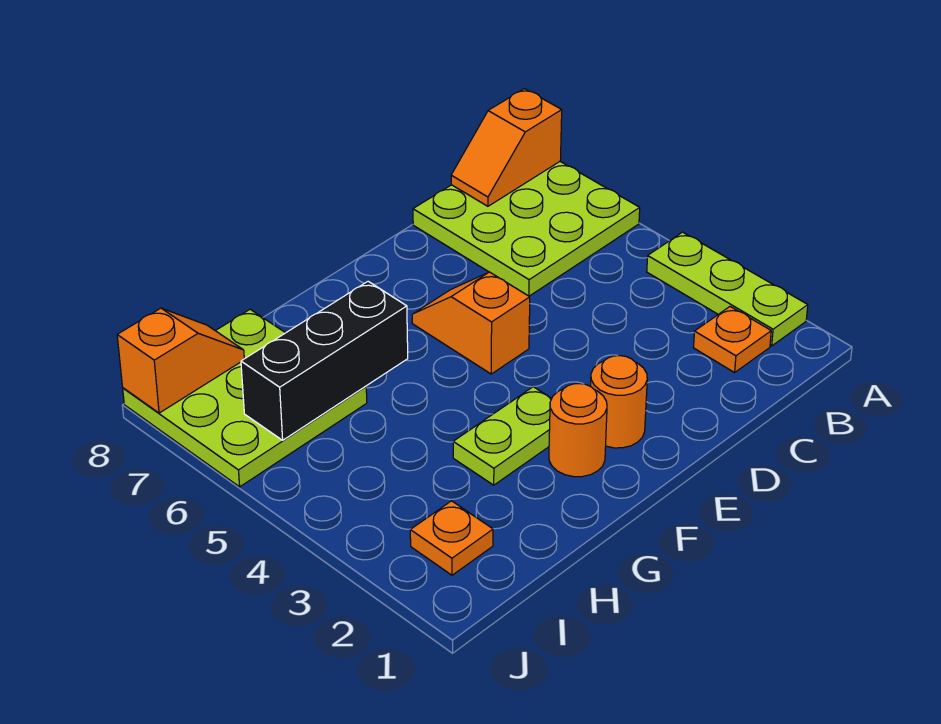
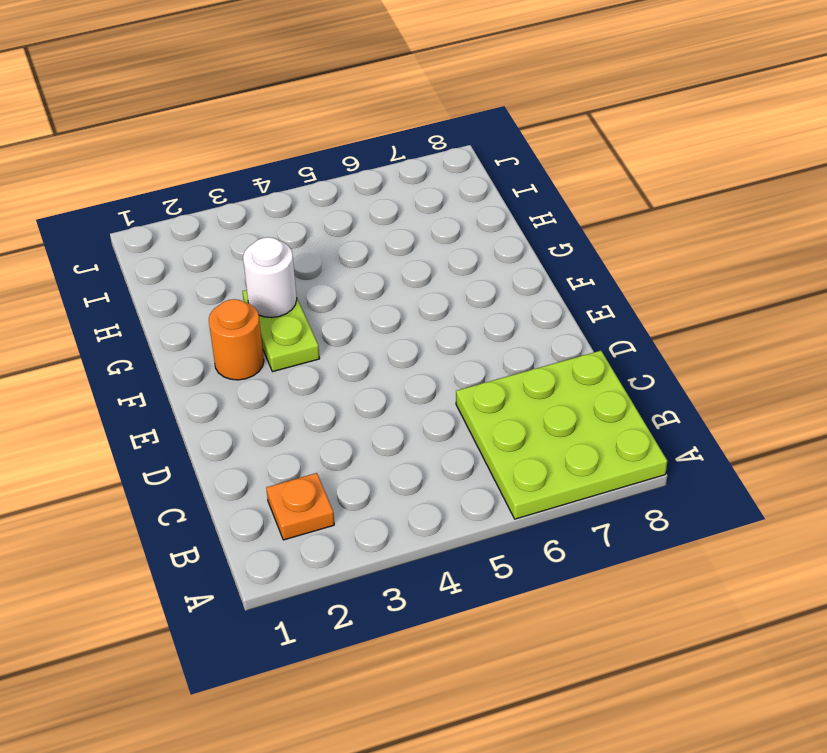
white round brick G3 level 2 -> none
none -> lime plate A2:A4 level 1
none -> orange round brick E2 level 1
none -> orange slope E5:E6 level 1 top 5

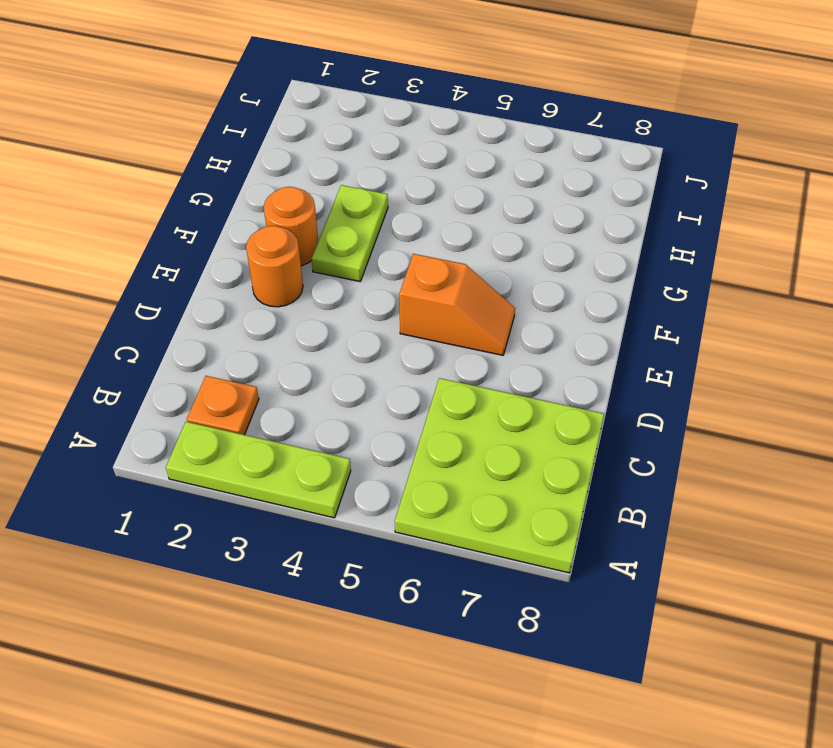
none -> lime plate H6:J8 level 1
none -> orange plate I2 level 1
none -> orange slope A8:B8 level 2 top A

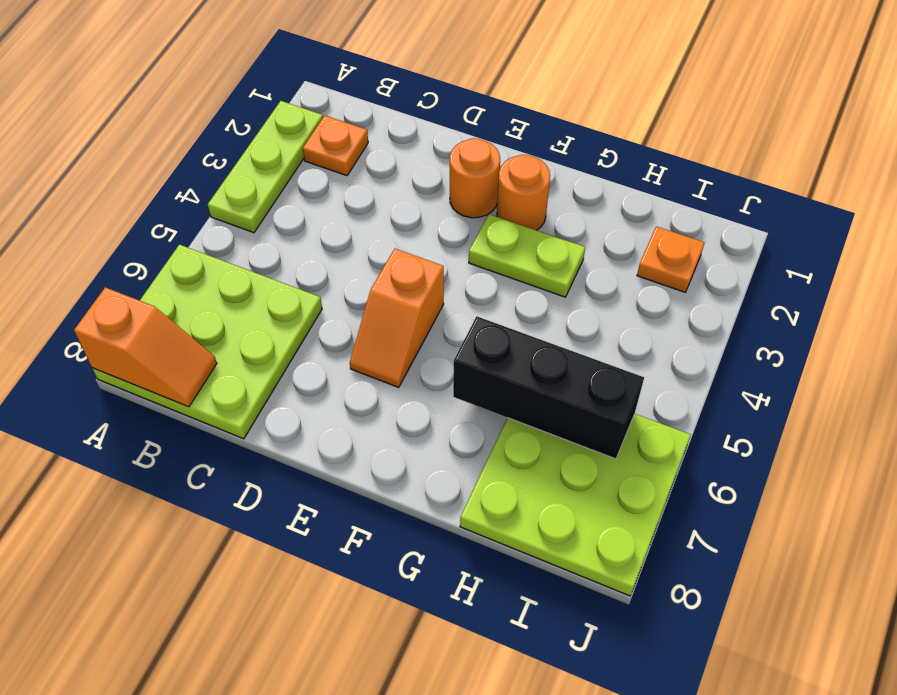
none -> orange slope I8:J8 level 2 top J

